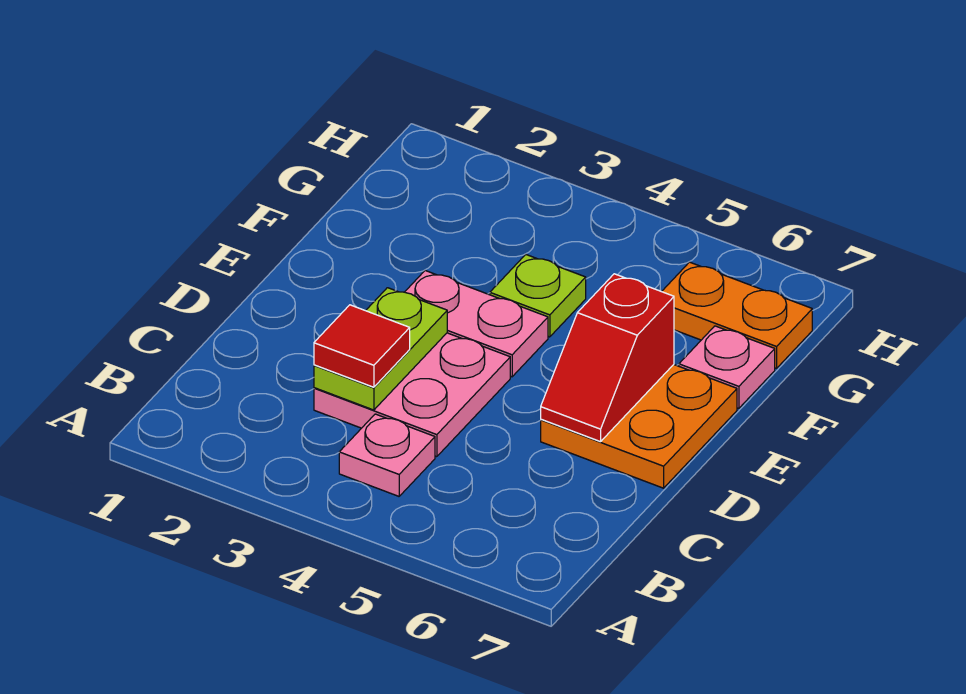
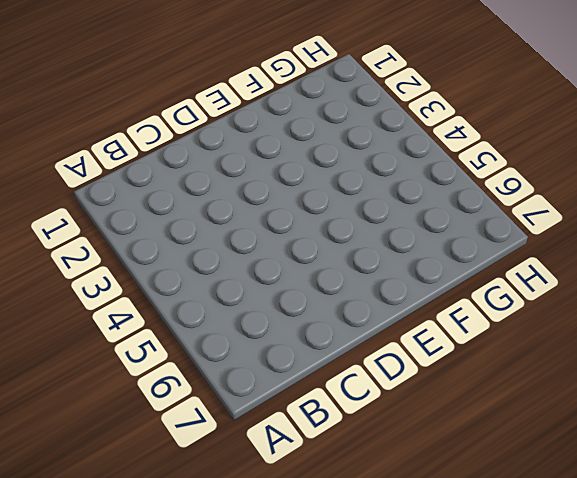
none -> pink plate B4 level 1
none -> pink plate C3:D4 level 1

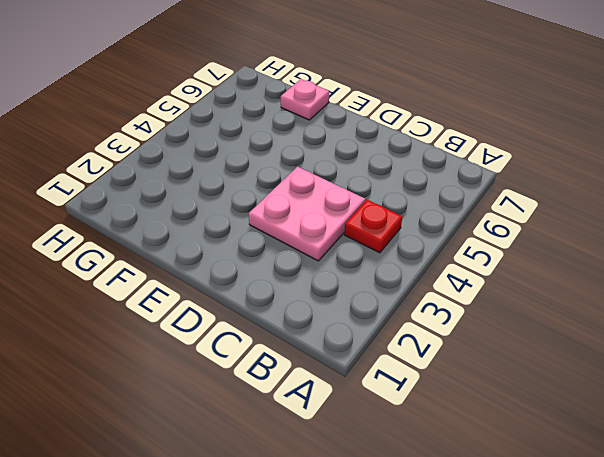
red plate B4 level 1 -> pink plate B4 level 1
none -> orange plate D6:E7 level 1
none -> pink plate E3:E4 level 1

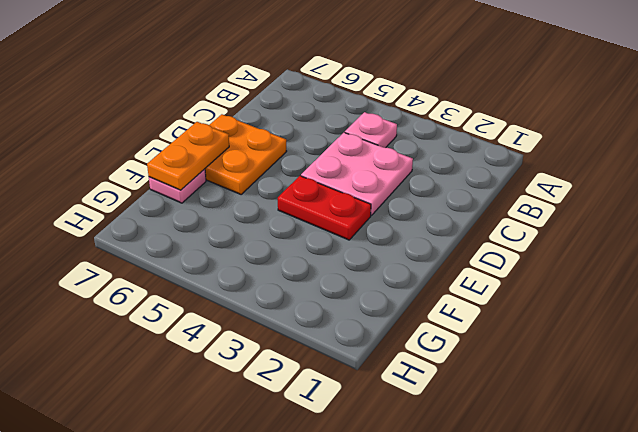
red plate E3:E4 level 1 -> pink plate E3:E4 level 1
orange plate E7:F7 level 2 -> orange plate G6:G7 level 1
none -> lime plate F4 level 1
none -> lime plate C3:D3 level 2

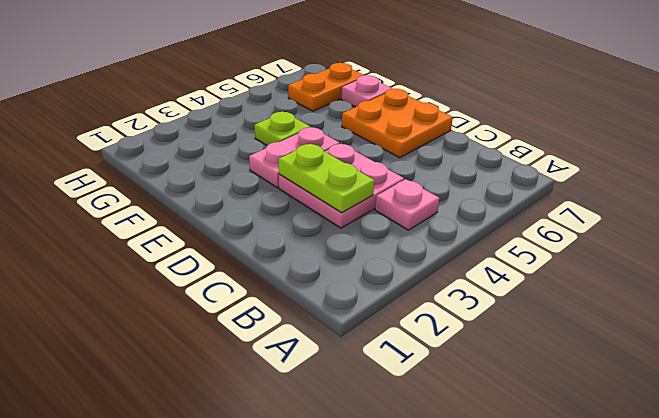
none -> red slope D6:E6 level 2 top E
none -> red tile C3 level 3

